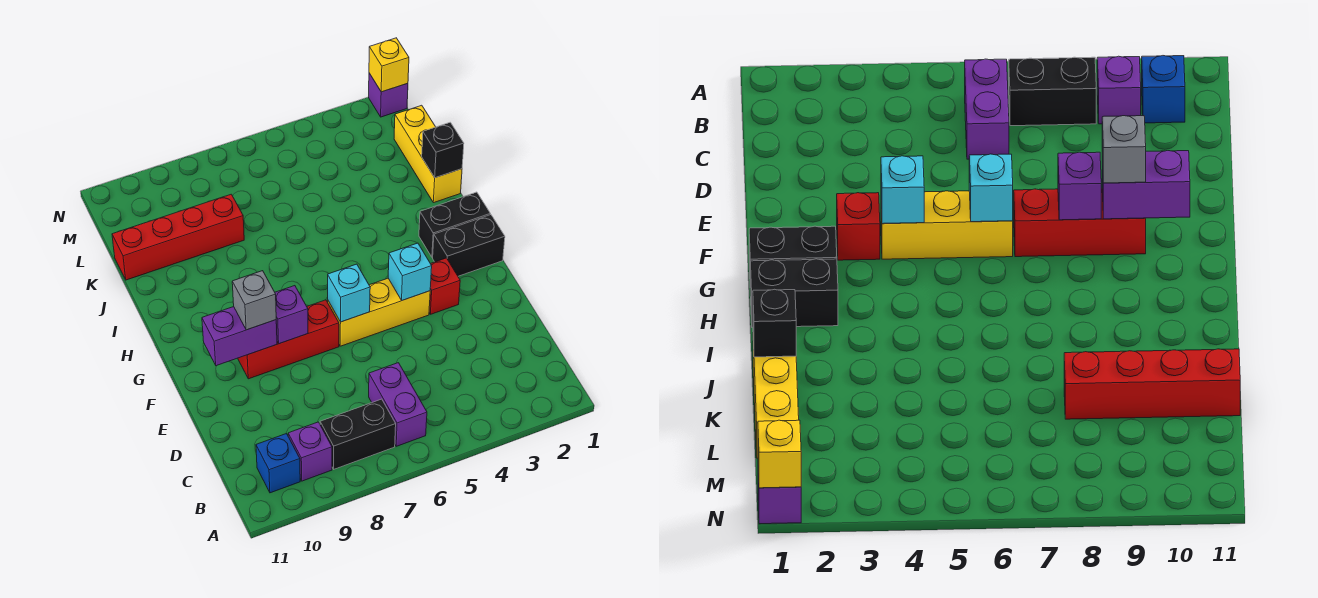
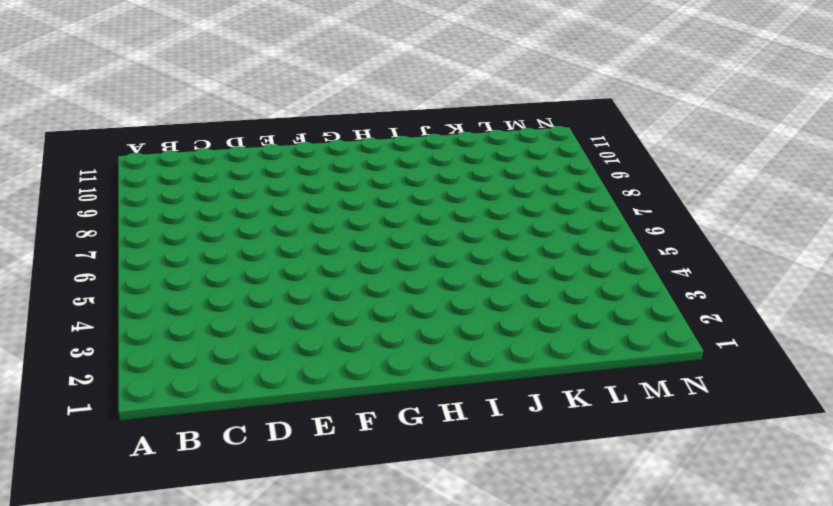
none -> purple brick B6:C6 level 1
none -> black brick B7:B8 level 1
none -> purple brick B9 level 1

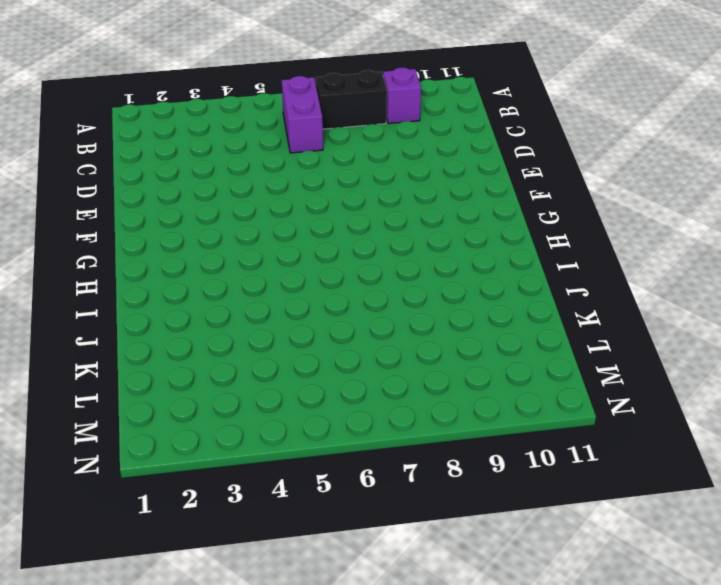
none -> blue brick B10 level 1
none -> red brick F3 level 1
none -> yellow brick F4:F6 level 1

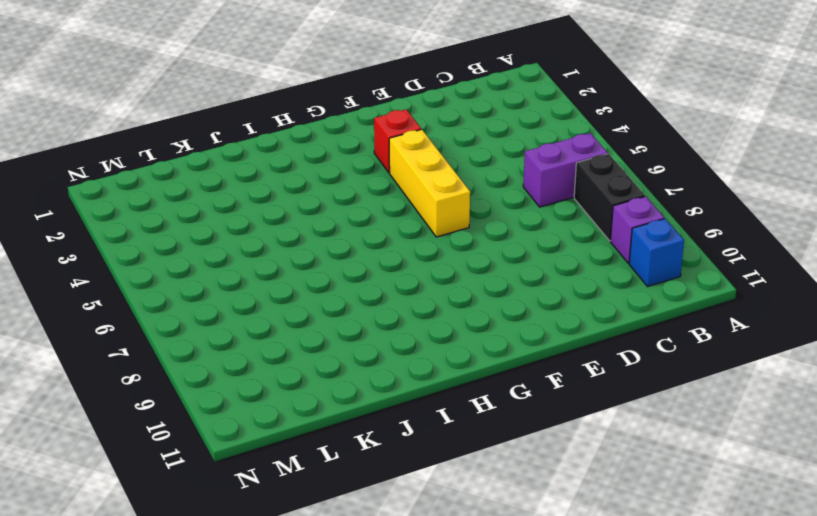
none -> red brick F7:F9 level 1
none -> black brick G1:G2 level 1
none -> black brick H1:H2 level 1

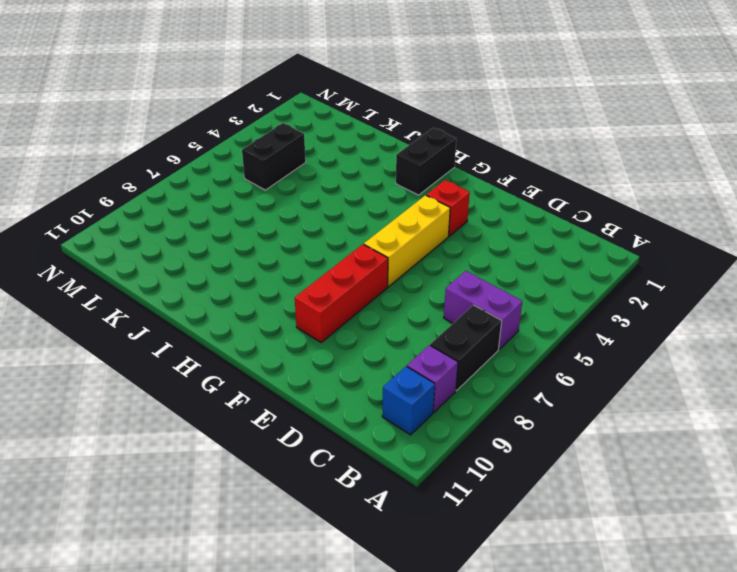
black brick L4:L5 level 1 -> black brick G1:G2 level 1
none -> yellow brick J1:L1 level 1
none -> red brick K8:K11 level 1
none -> purple brick N1 level 1

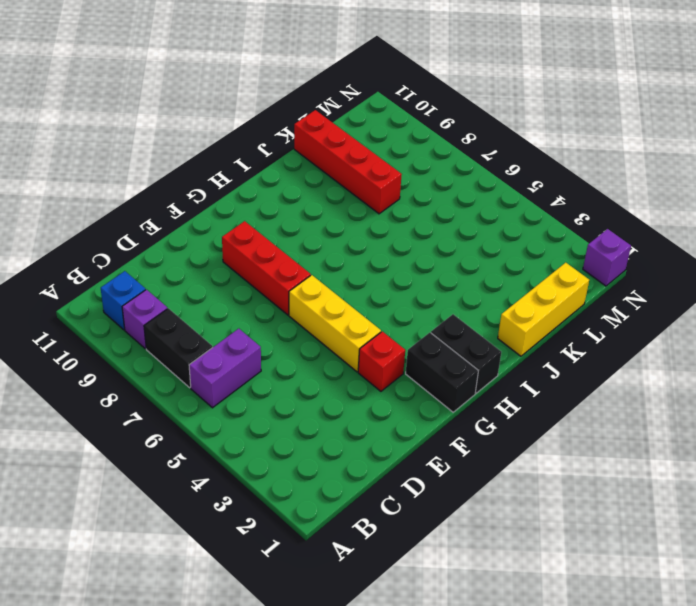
none -> cyan brick F4 level 2
none -> cyan brick F6 level 2
none -> purple brick F8 level 2

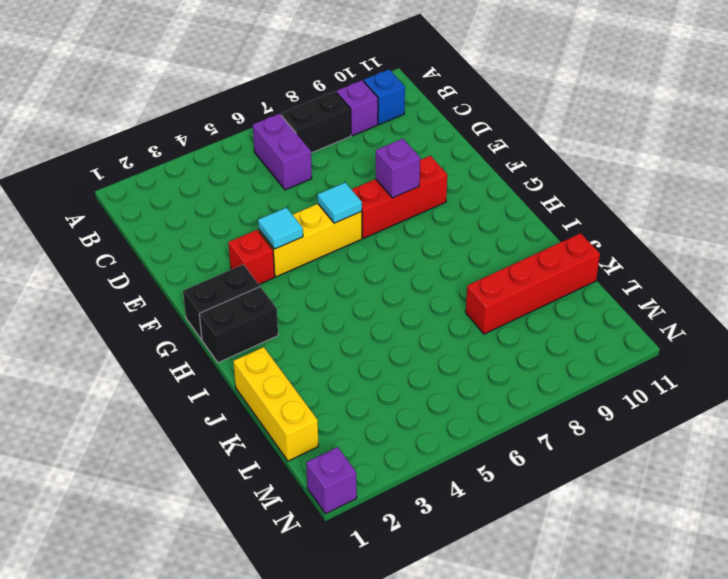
cyan tile F4 level 2 -> cyan brick F4 level 2
cyan tile F6 level 2 -> cyan brick F6 level 2
none -> purple brick F9:F10 level 2
none -> black brick J1 level 2
none -> yellow brick N1 level 2

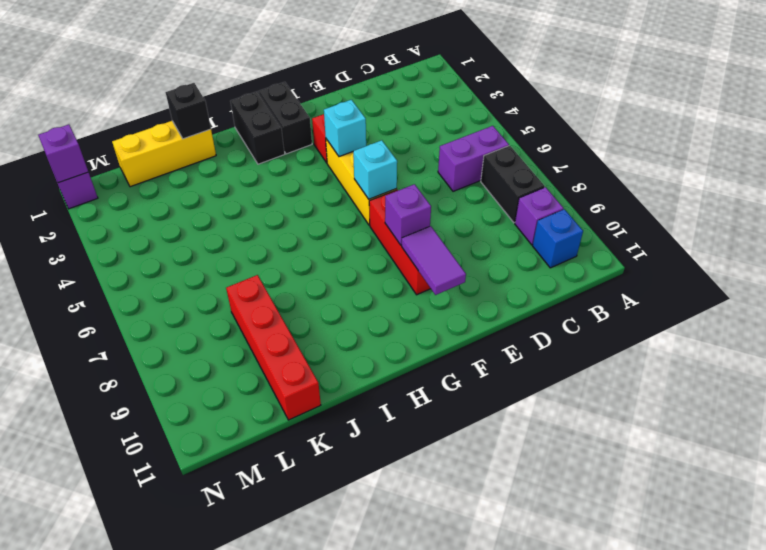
purple tile F9:F10 level 2 -> purple brick F9:F10 level 2
purple brick N1 level 2 -> yellow brick N1 level 2
none -> grey brick F9 level 3

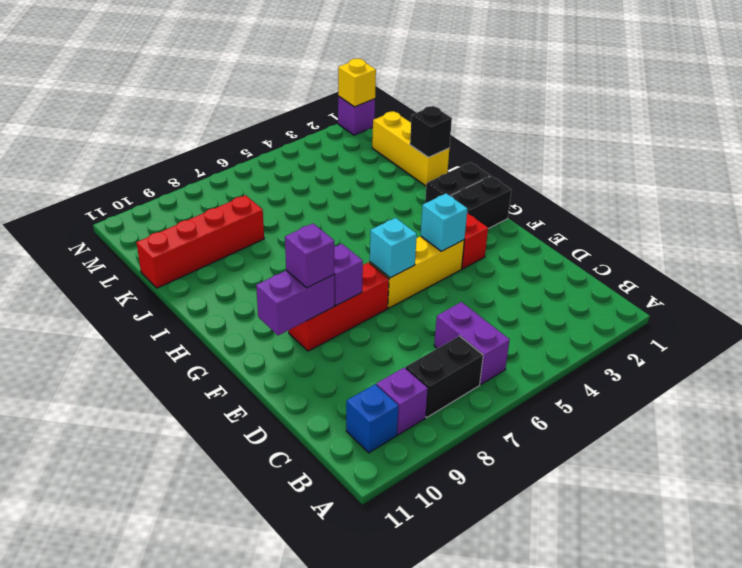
purple brick F9 level 3 -> grey brick F9 level 3

